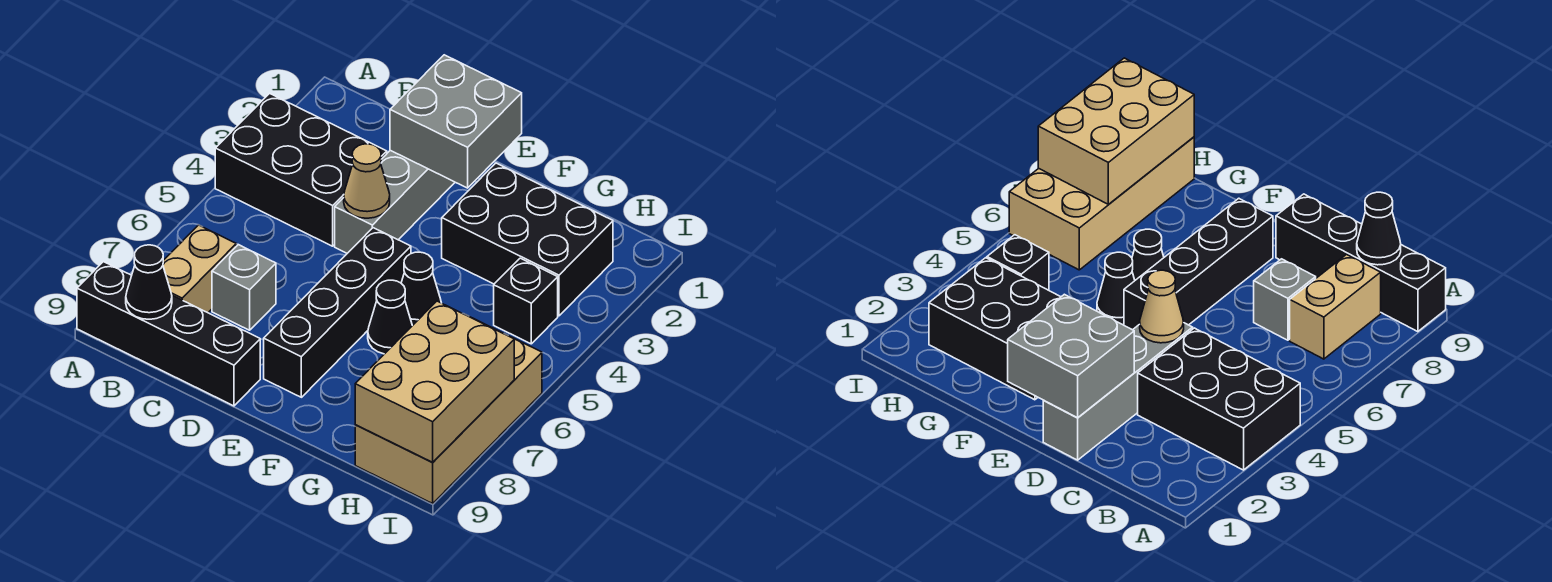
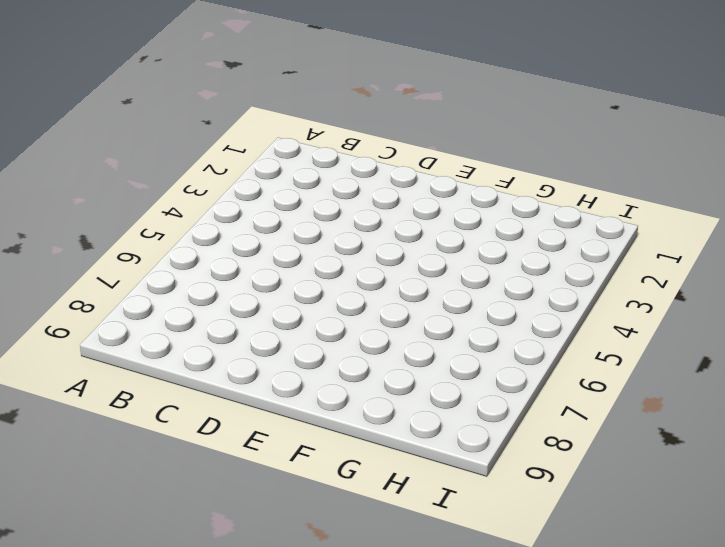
none -> black brick A3:C4 level 1
none -> black brick A9:D9 level 1
none -> tan brick B7:B8 level 1

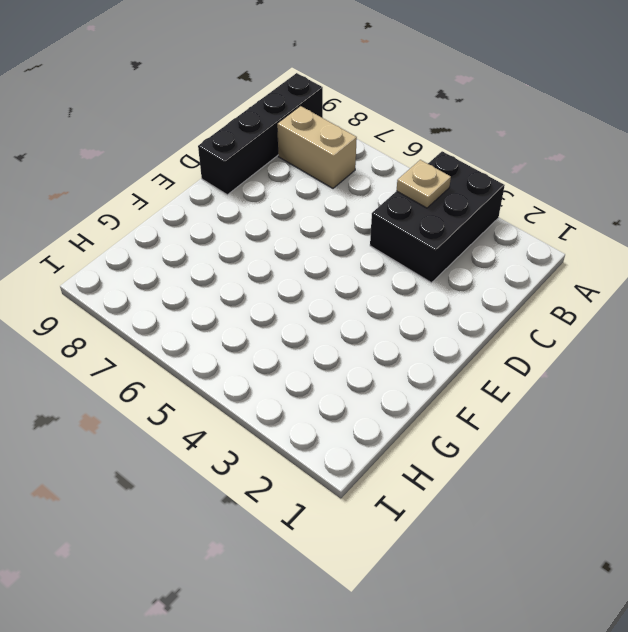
tan plate B4 level 2 -> none
none -> grey brick C7 level 1
none -> grey brick D1:D4 level 1
none -> black brick E5:E8 level 1

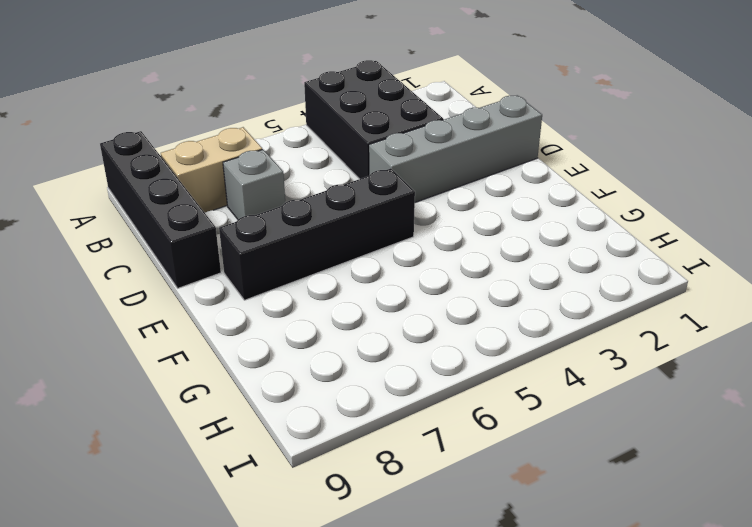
none -> black brick F2:H3 level 1
none -> black cone F5 level 1
none -> black cone F6 level 1

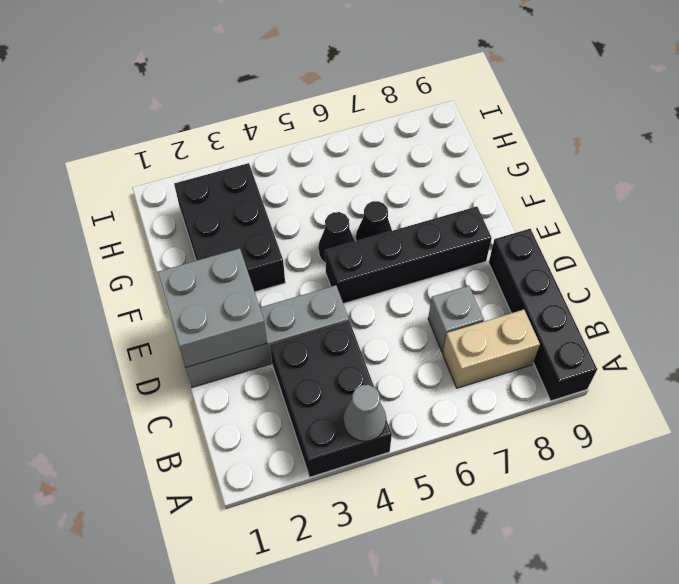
grey cone A4 level 2 -> none
none -> black brick H4 level 1
none -> tan brick H6:I9 level 1
none -> black cone B9 level 2

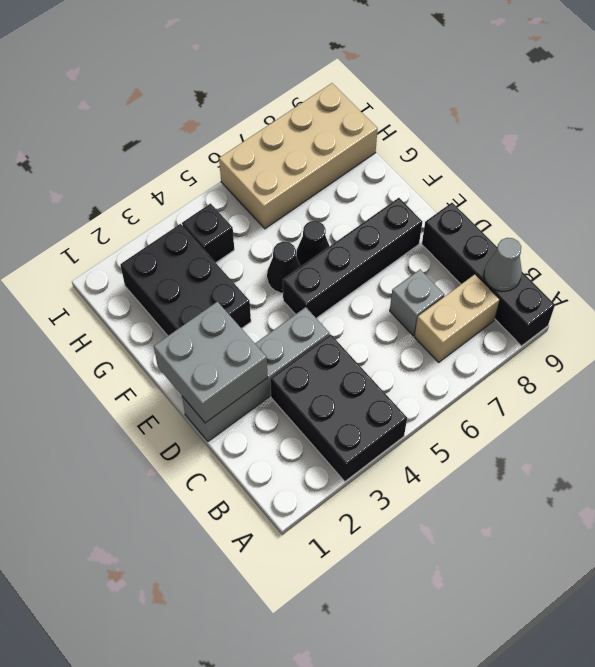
grey cone B9 level 2 -> black cone B9 level 2
none -> tan cone D4 level 2
none -> tan brick H7:I9 level 2

